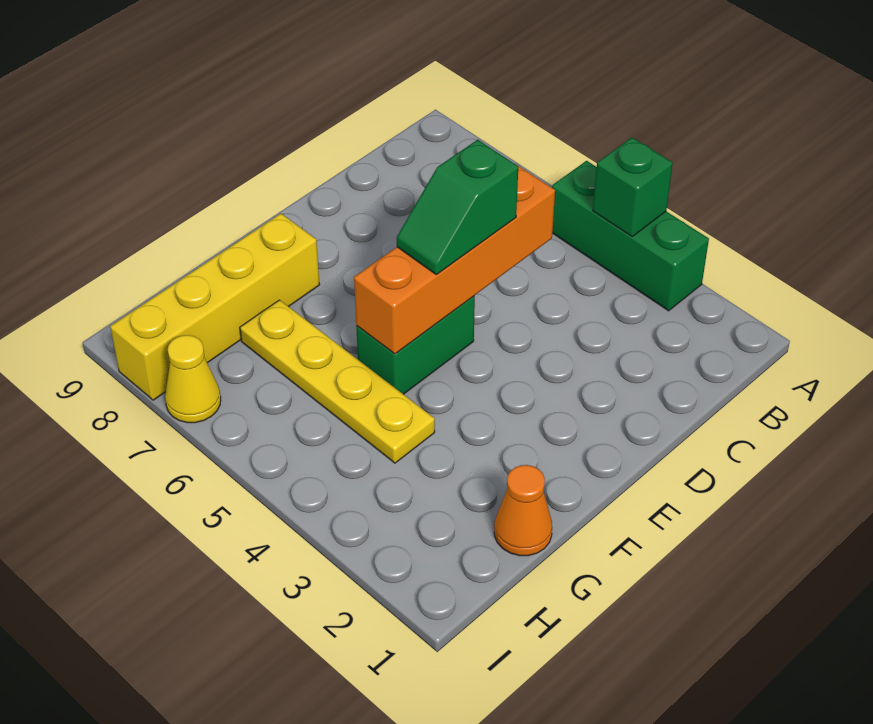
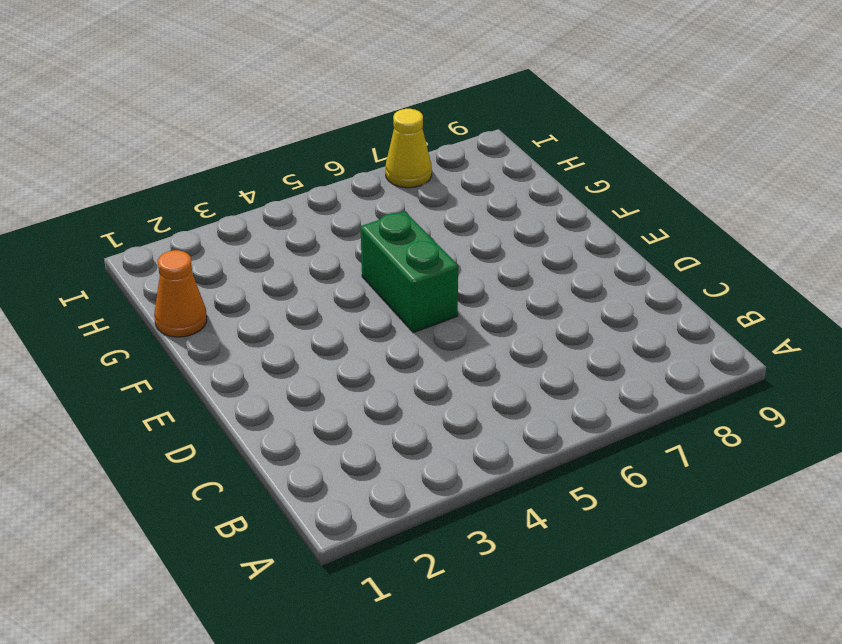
none -> green brick A3:A5 level 1
none -> yellow brick F8:I8 level 1

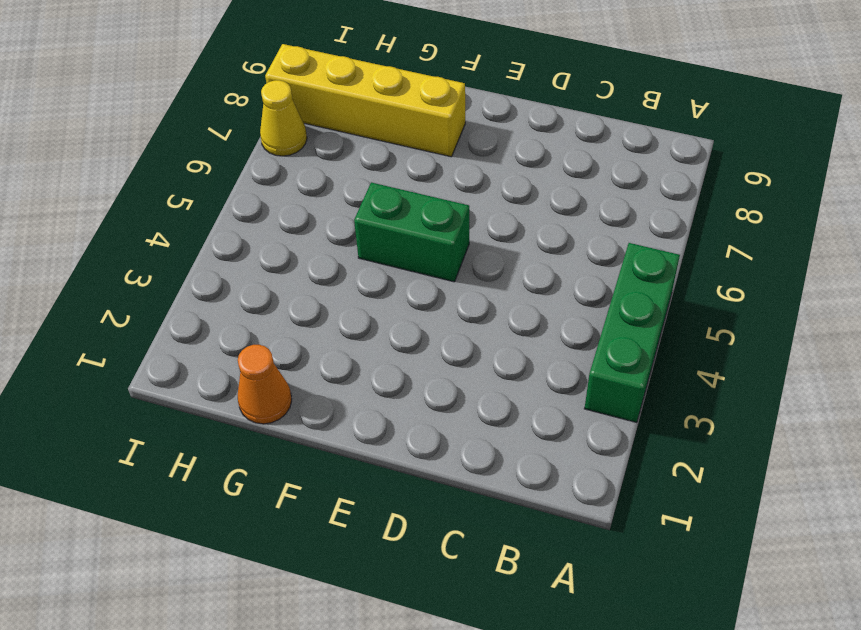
none -> yellow plate G4:G7 level 1
none -> green brick A4 level 2

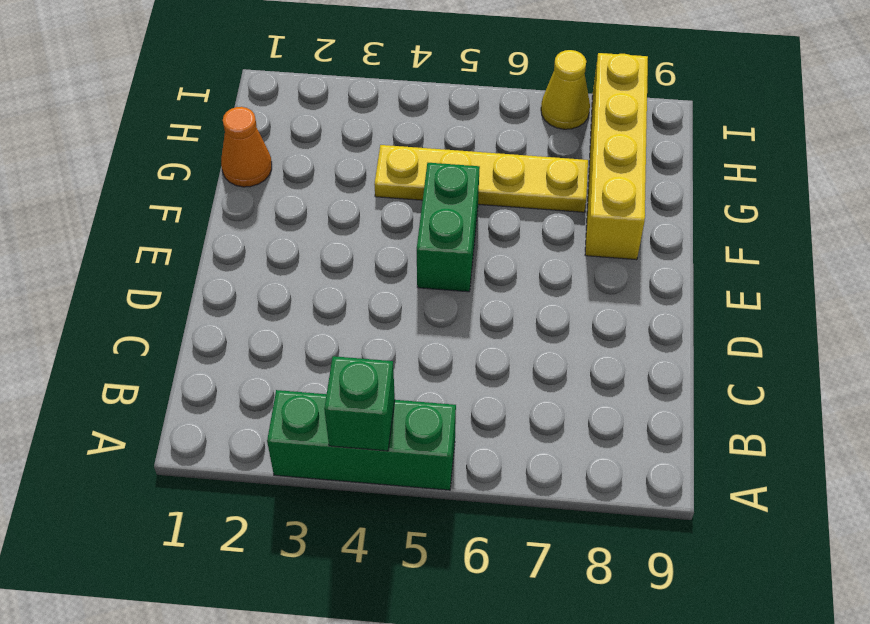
none -> orange brick C5:F5 level 2
none -> green slope D5:E5 level 3 top D

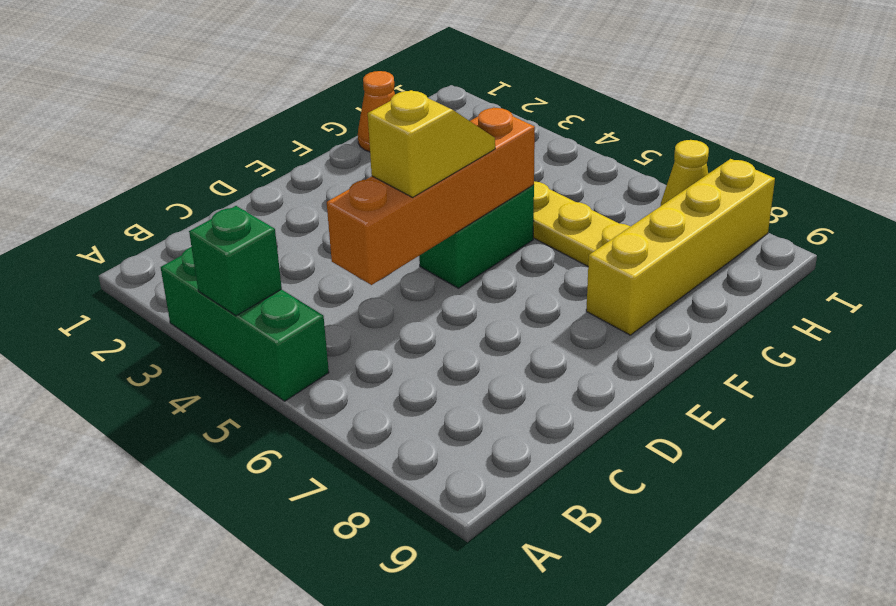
yellow slope D5:E5 level 3 top D -> green slope D5:E5 level 3 top D

